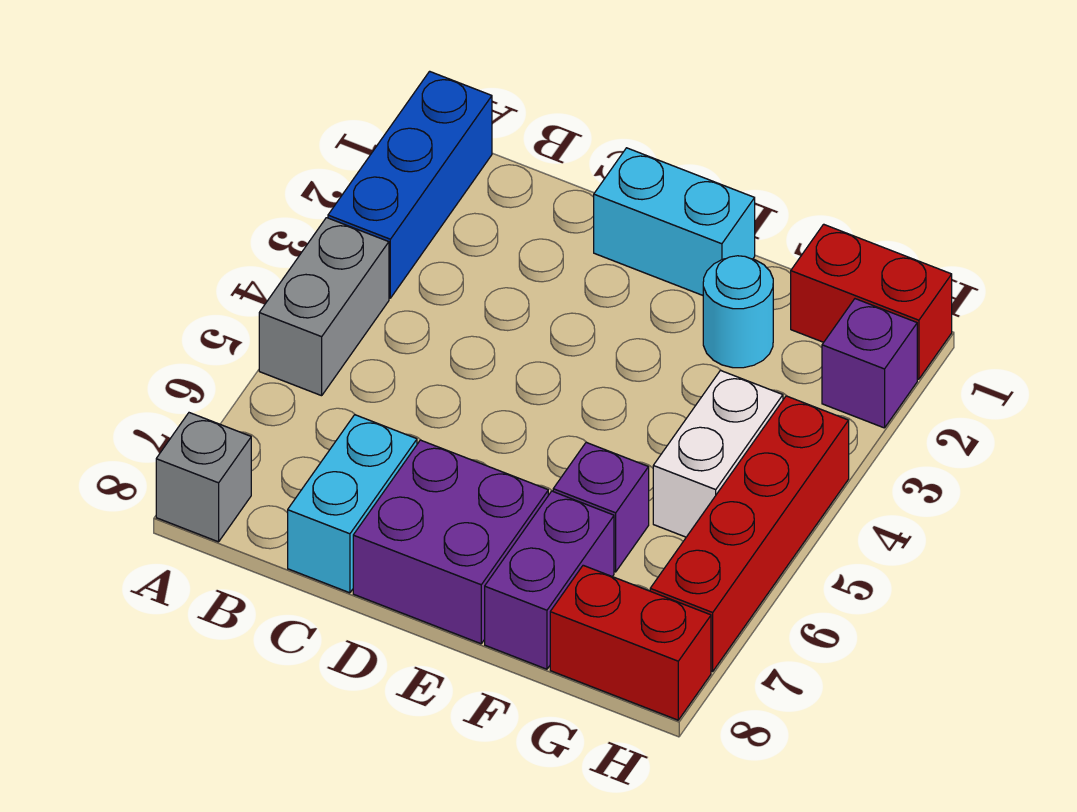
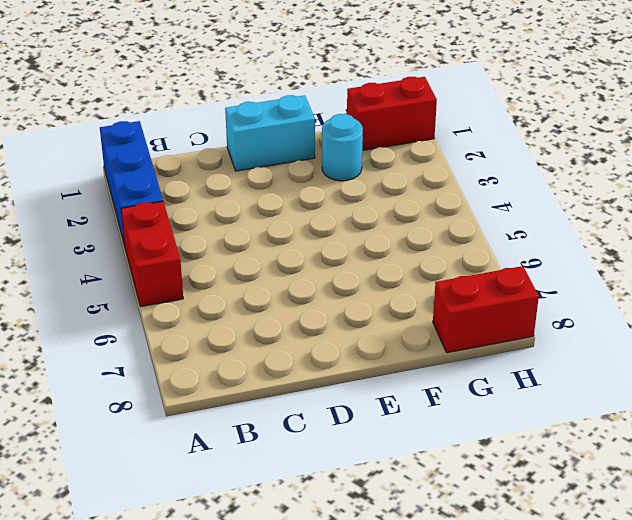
red brick A4:A5 level 1 -> grey brick A4:A5 level 1
none -> grey brick A8 level 1
none -> cyan brick C7:C8 level 1
none -> purple brick D7:E8 level 1

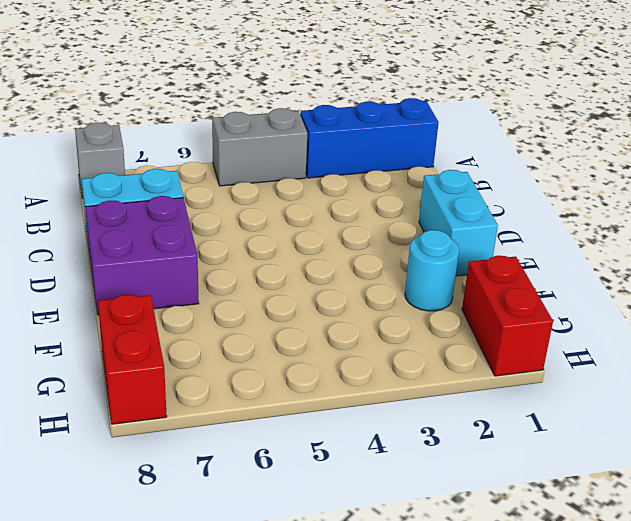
none -> purple brick F6 level 1
none -> purple brick F7:F8 level 1
none -> white brick G4:G5 level 1

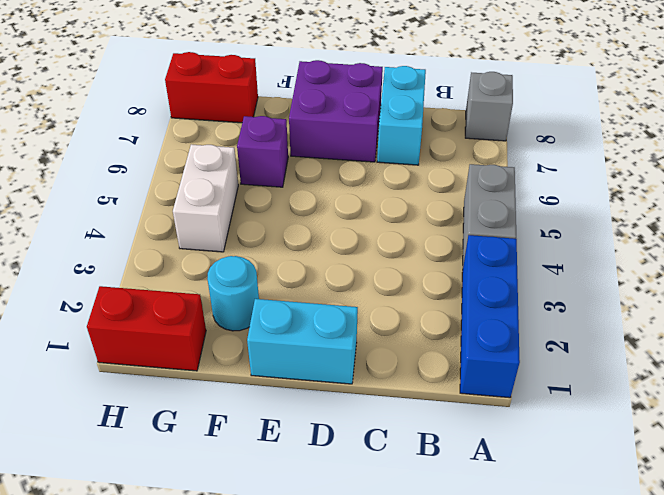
none -> purple brick F7:F8 level 1
none -> purple brick H2 level 1
none -> red brick H4:H7 level 1

